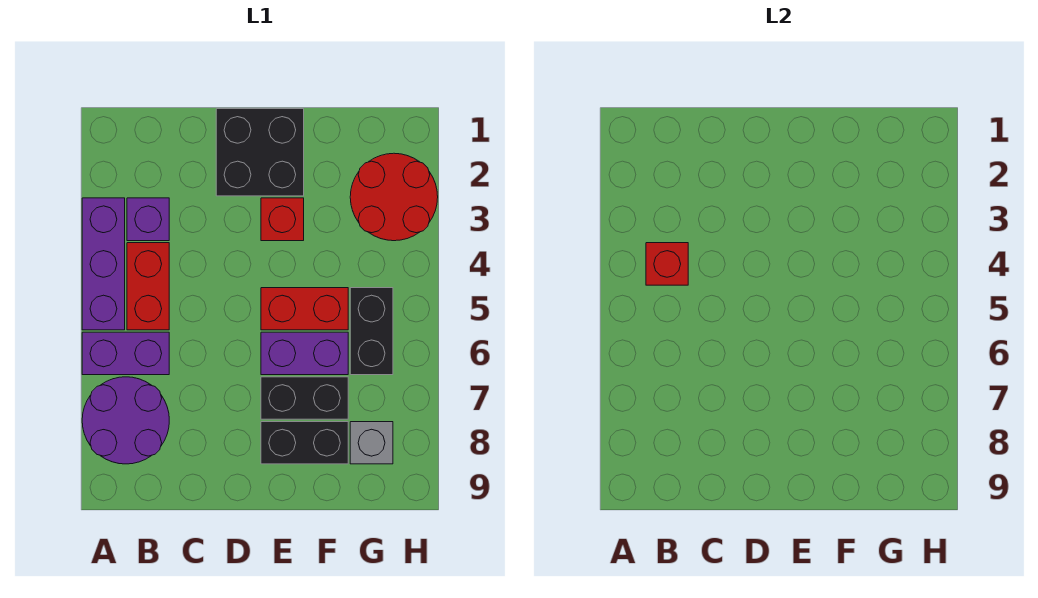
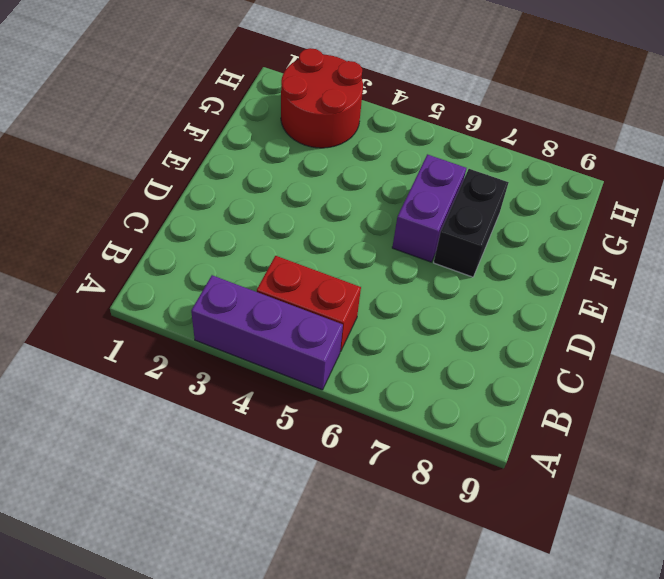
none -> purple brick A6:B6 level 1
none -> purple round brick A7:B8 level 1
none -> purple brick B3 level 1

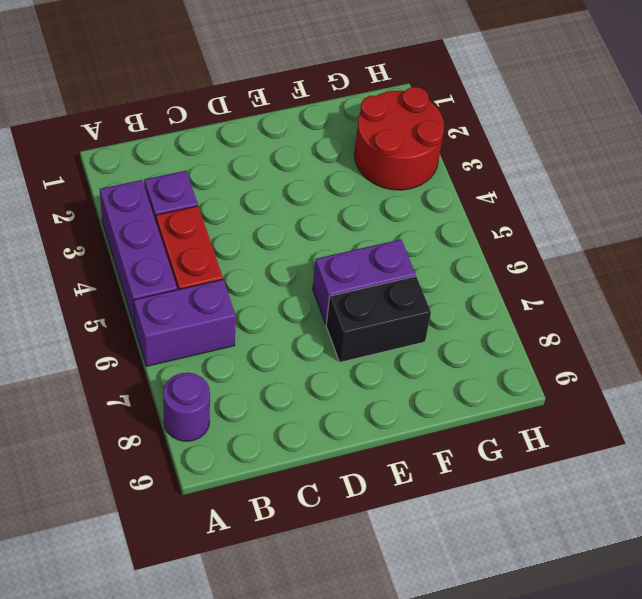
purple round brick A8 level 1 -> purple round brick A7:B8 level 1
none -> black brick D1:E2 level 1
none -> red brick E3 level 1
none -> red brick E5:F5 level 1

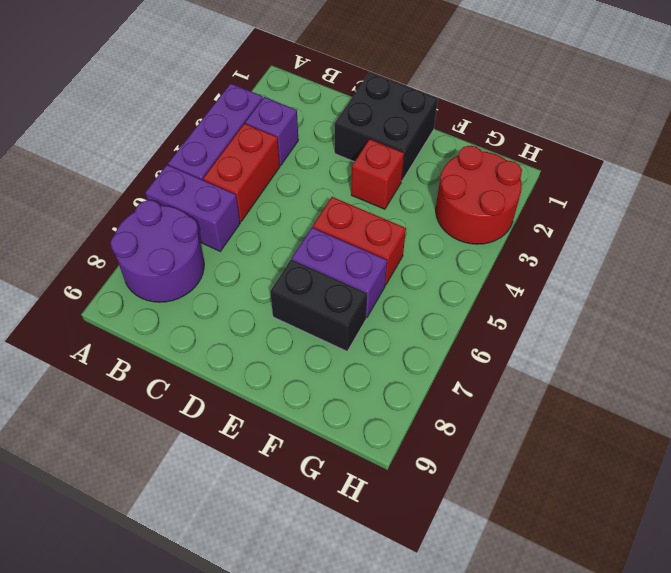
none -> black brick E8:F8 level 1
none -> black brick G5:G6 level 1
none -> grey brick G8 level 1

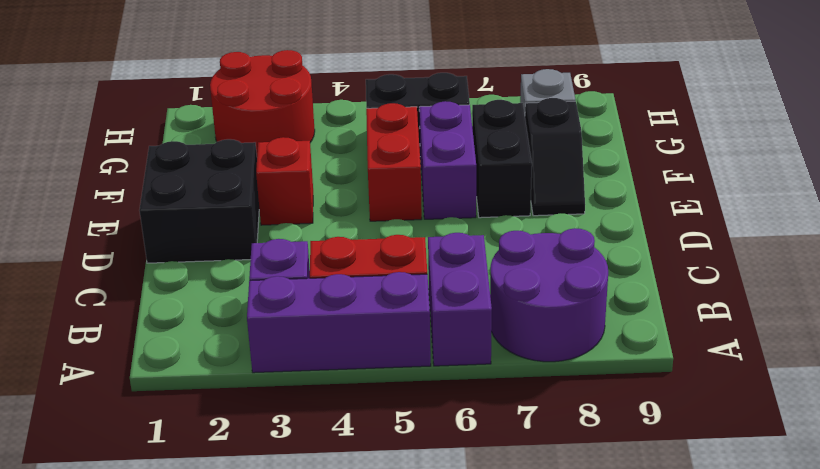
black slope E8:F8 level 1 top F -> black brick E8:F8 level 1
none -> red brick B4 level 2

